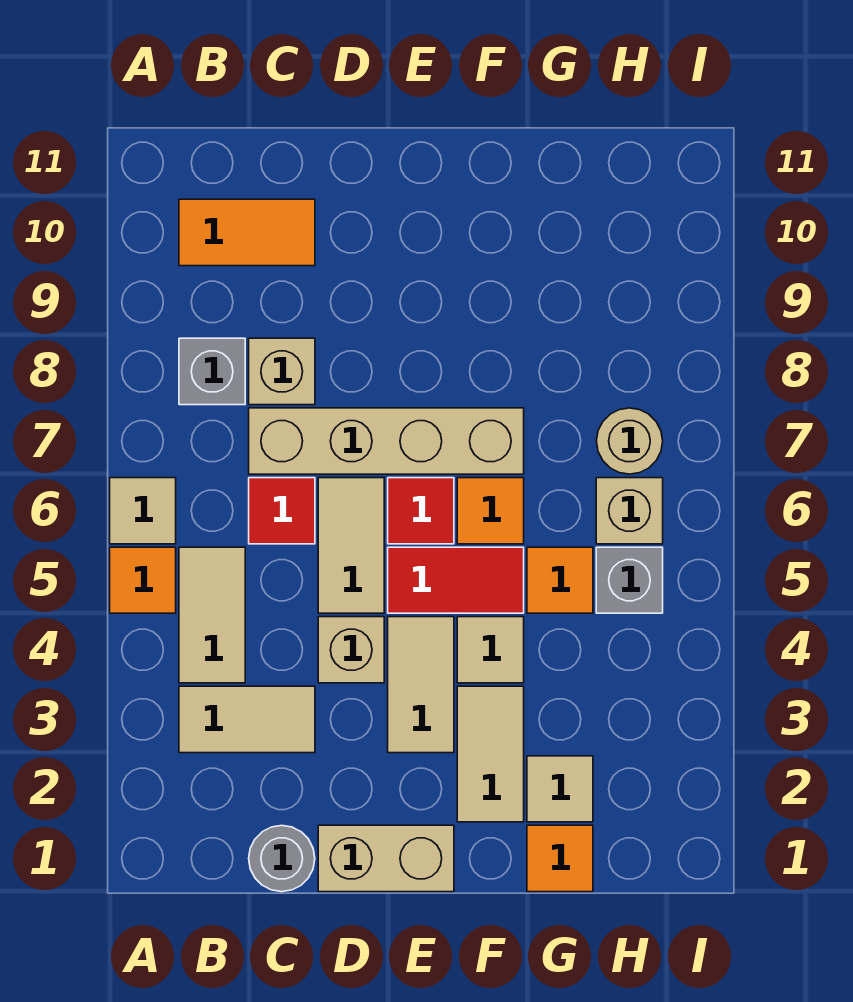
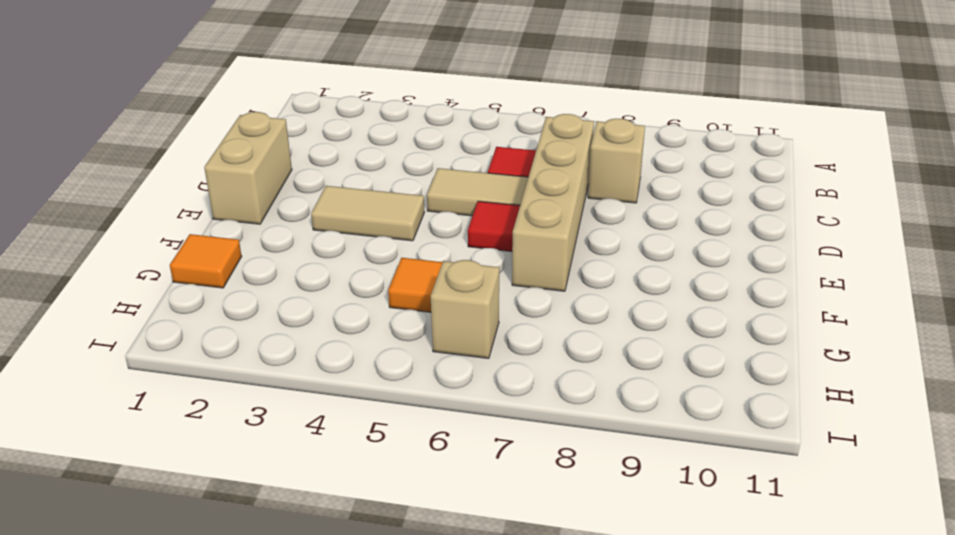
none -> orange tile A5 level 1
none -> tan tile A6 level 1
none -> tan tile B3:C3 level 1

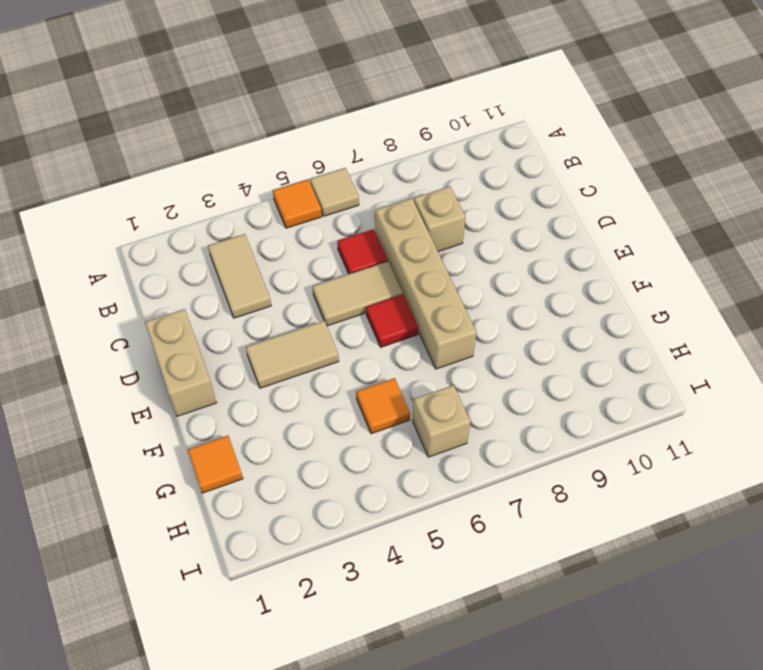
none -> tan tile B4:B5 level 1
none -> grey brick B8 level 1
none -> orange tile B10:C10 level 1

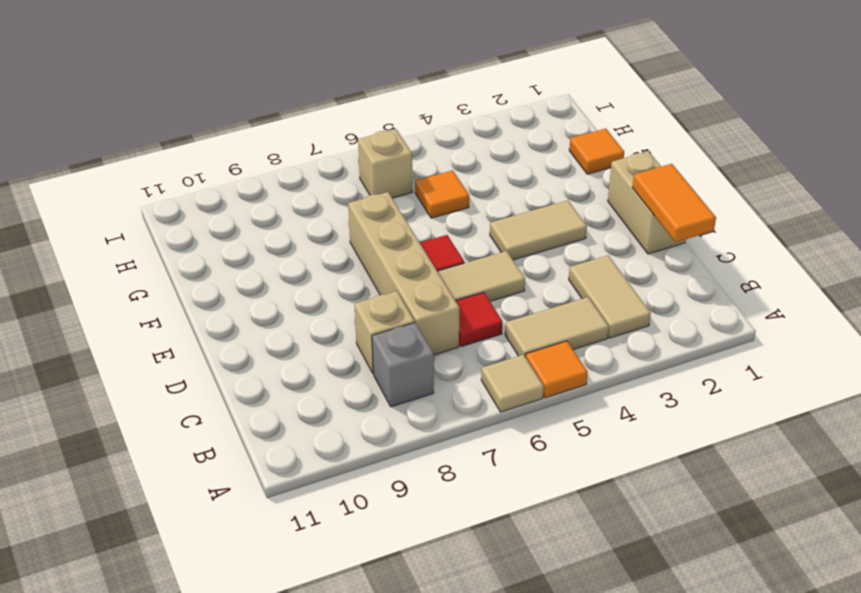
orange tile C1:D1 level 2 -> orange tile B10:C10 level 1
none -> grey round brick C1 level 1
none -> tan brick D4 level 1
none -> red tile E5:F5 level 1

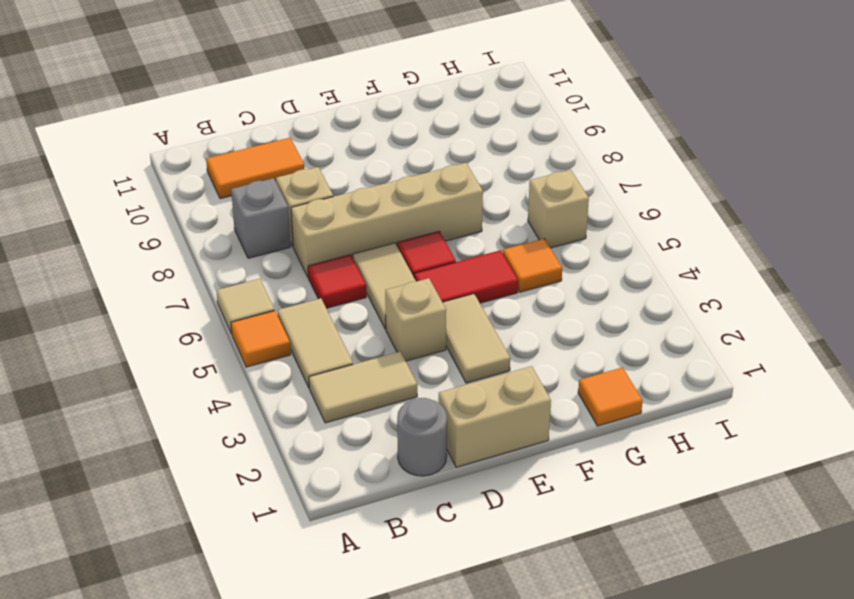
none -> tan tile F2:F3 level 1
none -> tan tile F4 level 1
none -> orange tile F6 level 1

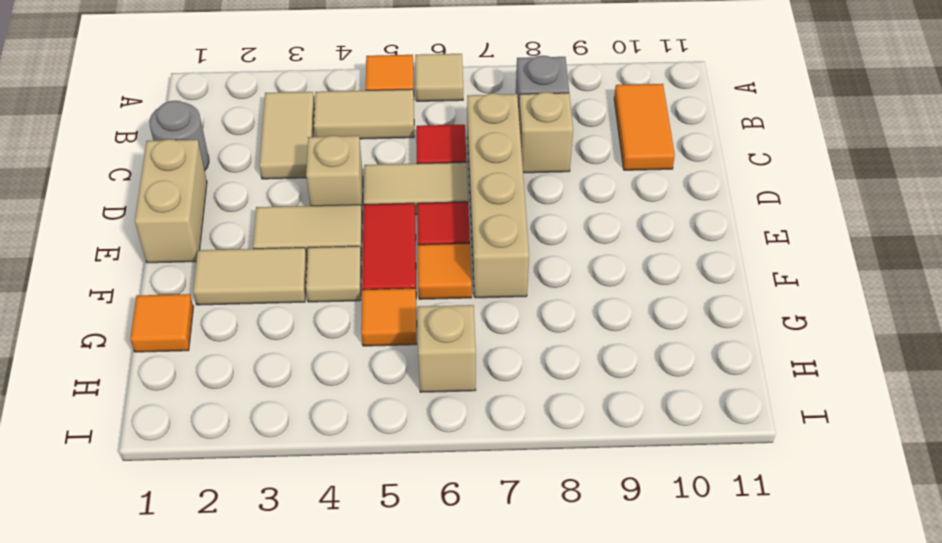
none -> tan tile G2 level 1
none -> grey brick H5 level 1
none -> tan round brick H7 level 1

